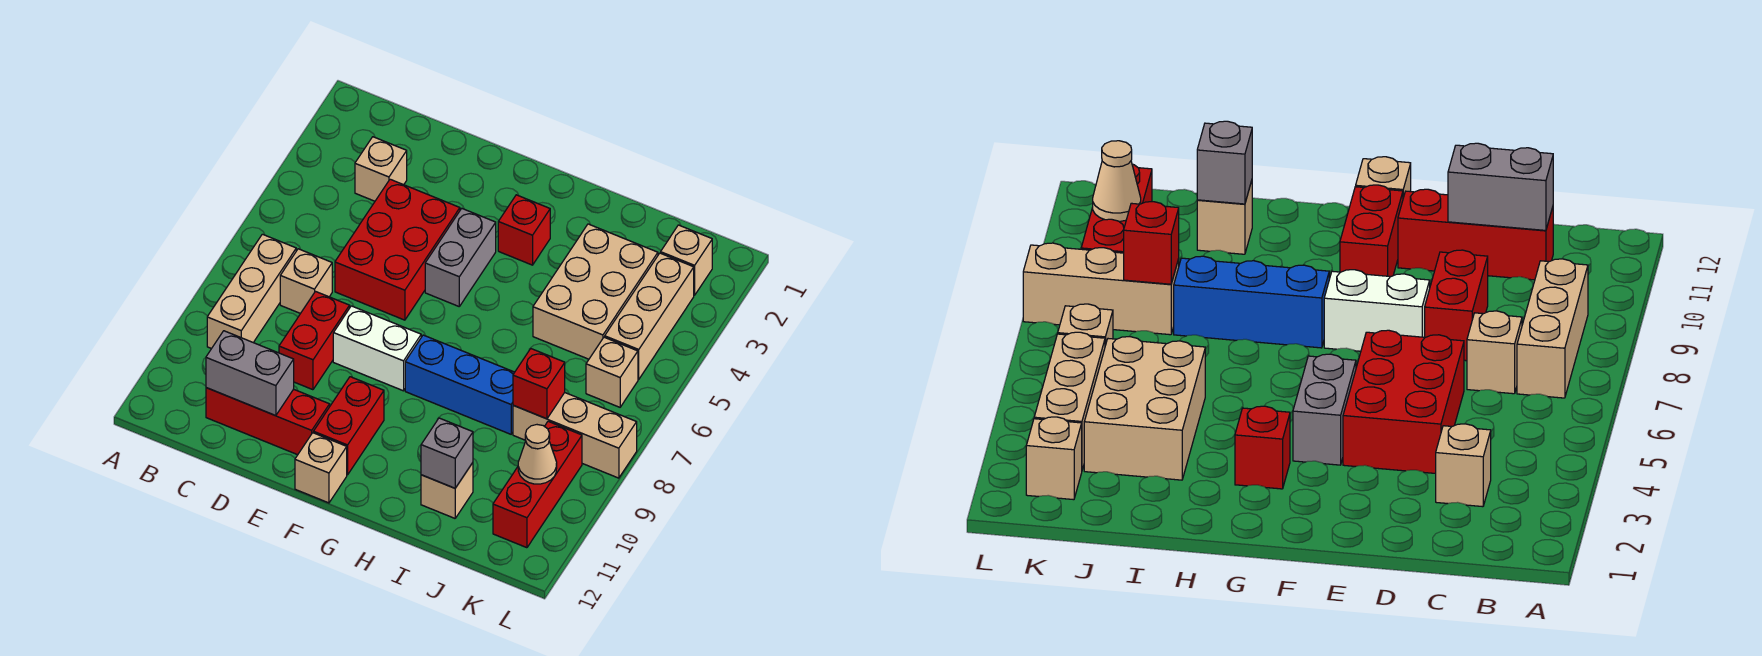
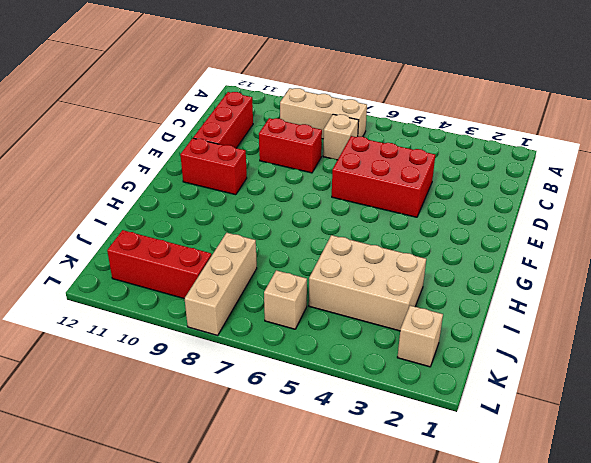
none -> tan brick C3 level 1
none -> white brick E8:F8 level 1
none -> grey brick F4:F5 level 1

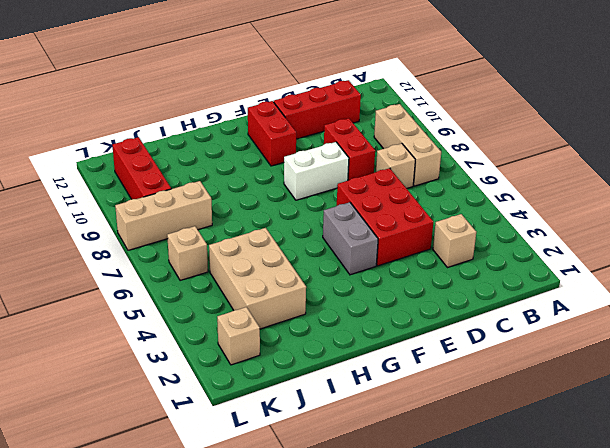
none -> tan brick F12 level 1
none -> red brick G3 level 1
none -> blue brick G8:I8 level 1

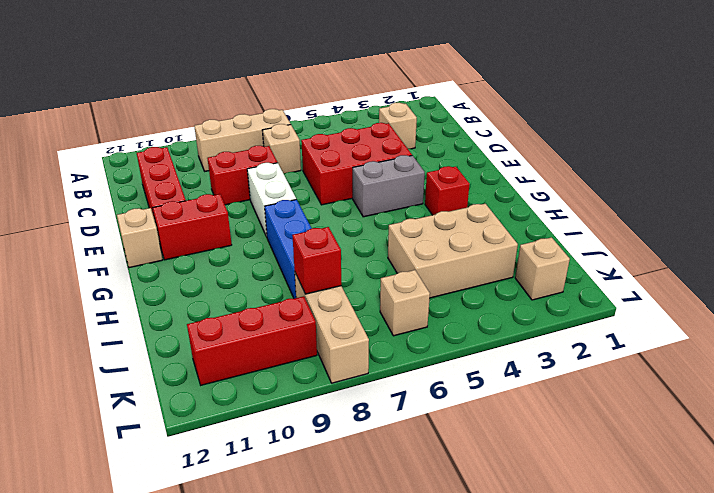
none -> tan brick I11 level 1
none -> tan brick K3:K5 level 1
none -> grey brick C11:D11 level 2

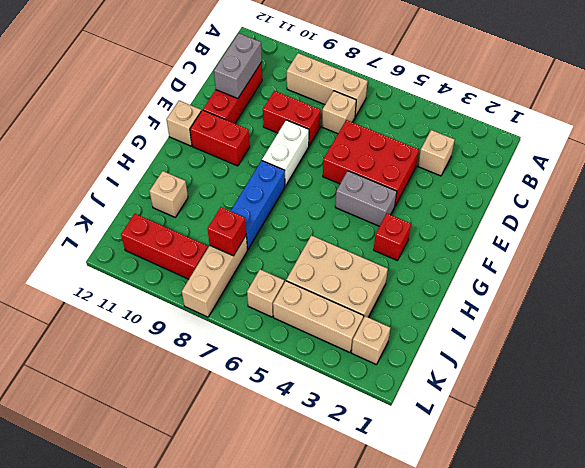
none -> grey brick I11 level 2
none -> tan cone K10 level 2

